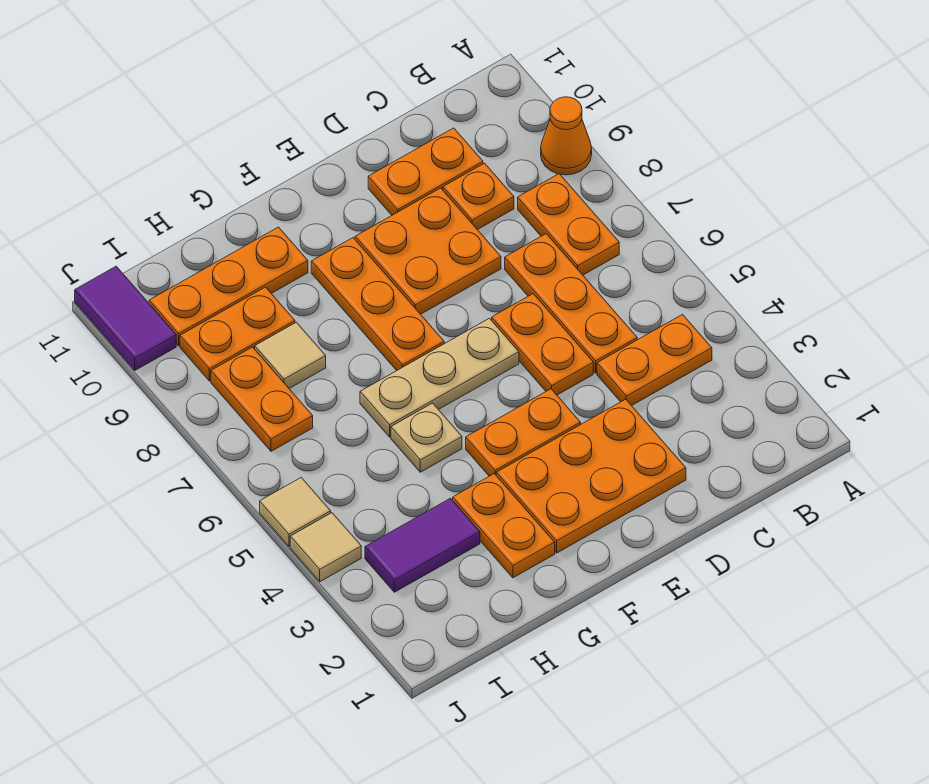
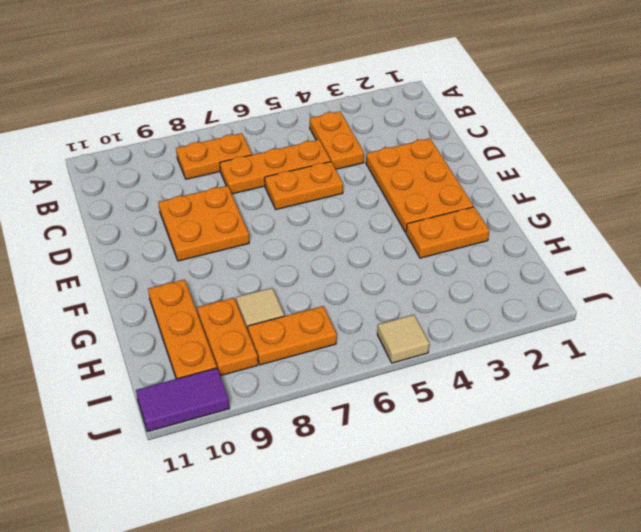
none -> orange cone A9 level 1
none -> orange plate C9 level 1
none -> orange plate C10:D10 level 1

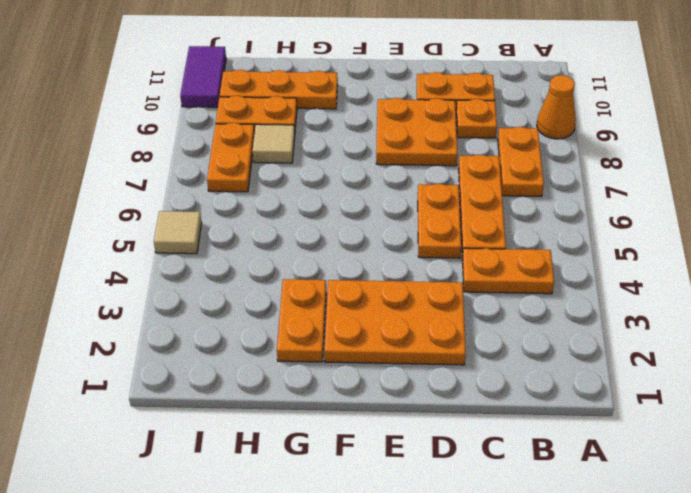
none -> orange plate E4:F4 level 1
none -> tan plate E6:G6 level 1
none -> orange plate F7:F9 level 1

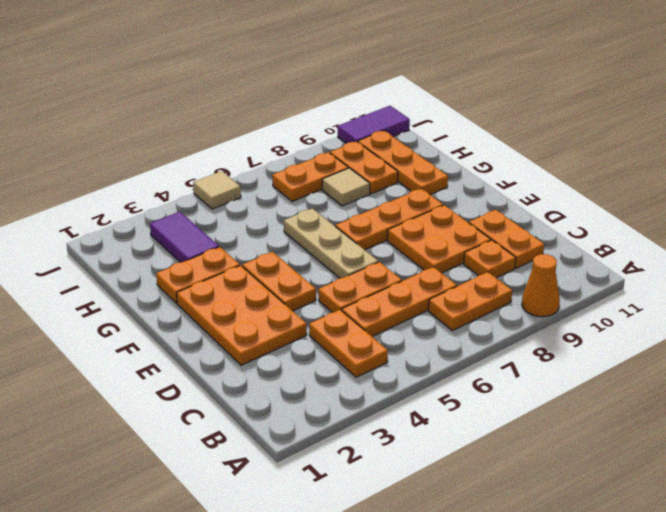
none -> tan plate G5 level 1
none -> tan tile J4 level 1

